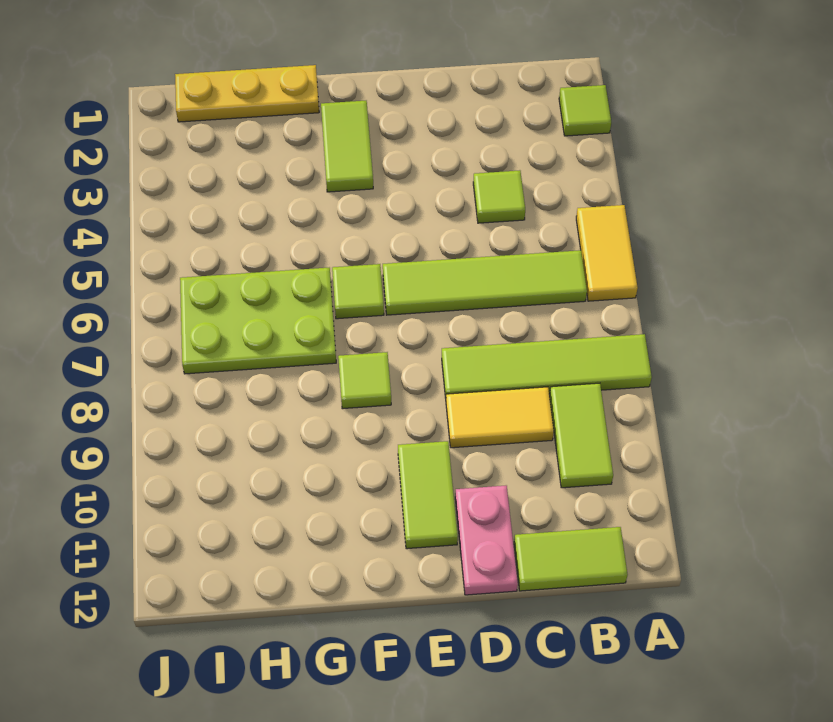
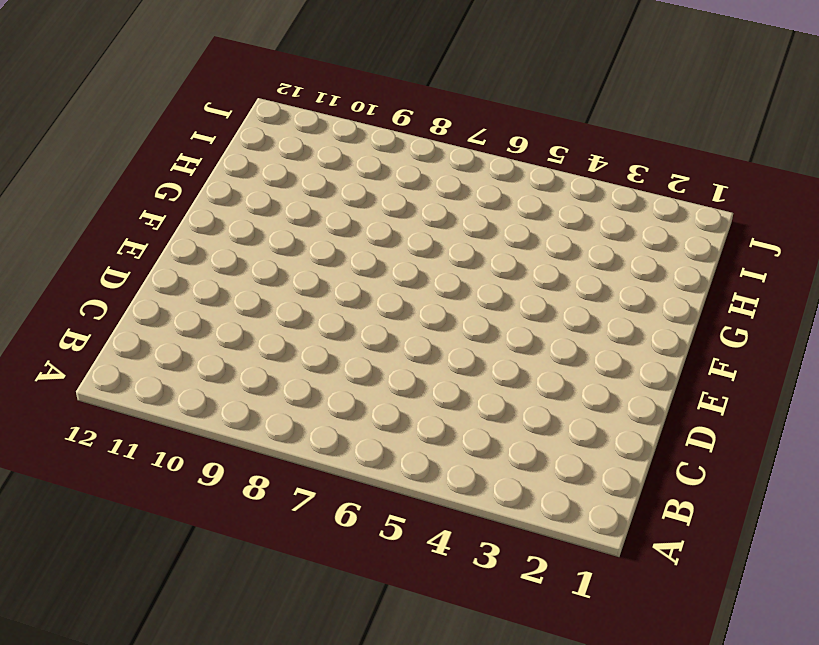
none -> lime tile A2 level 1
none -> yellow tile A5:A6 level 1
none -> lime tile A8:D8 level 1

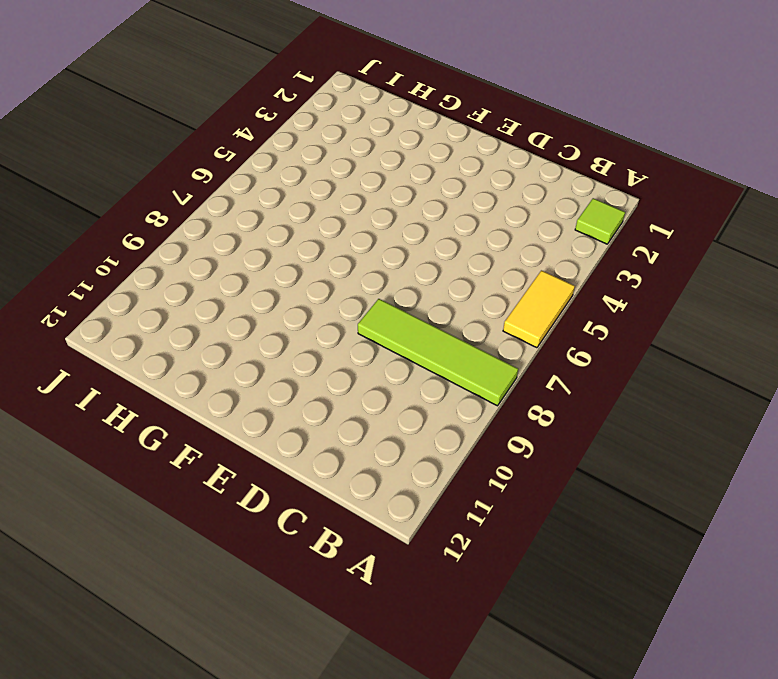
none -> lime tile B6:E6 level 1
none -> lime tile B9:B10 level 1
none -> lime tile B12:C12 level 1

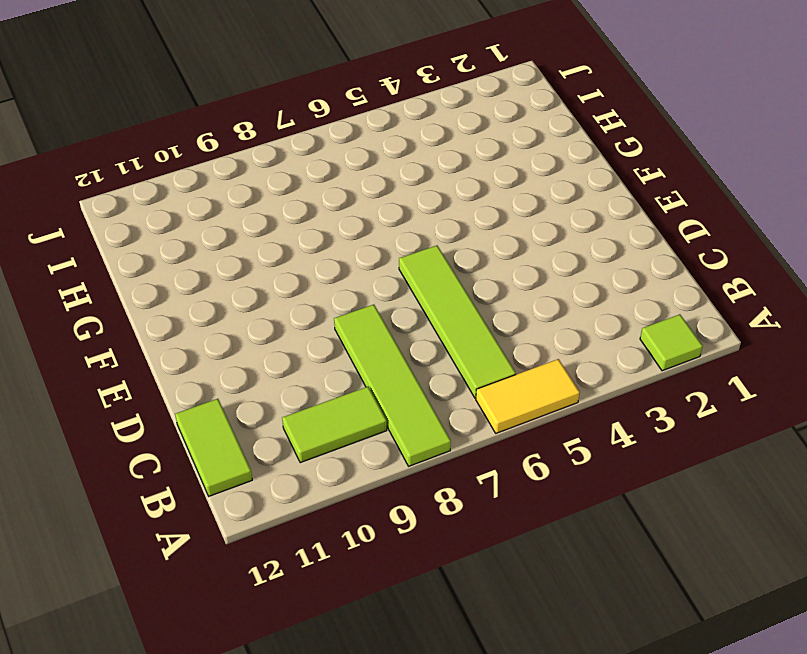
none -> lime tile C4 level 1
none -> yellow tile C9:D9 level 1
none -> pink plate D11:D12 level 1

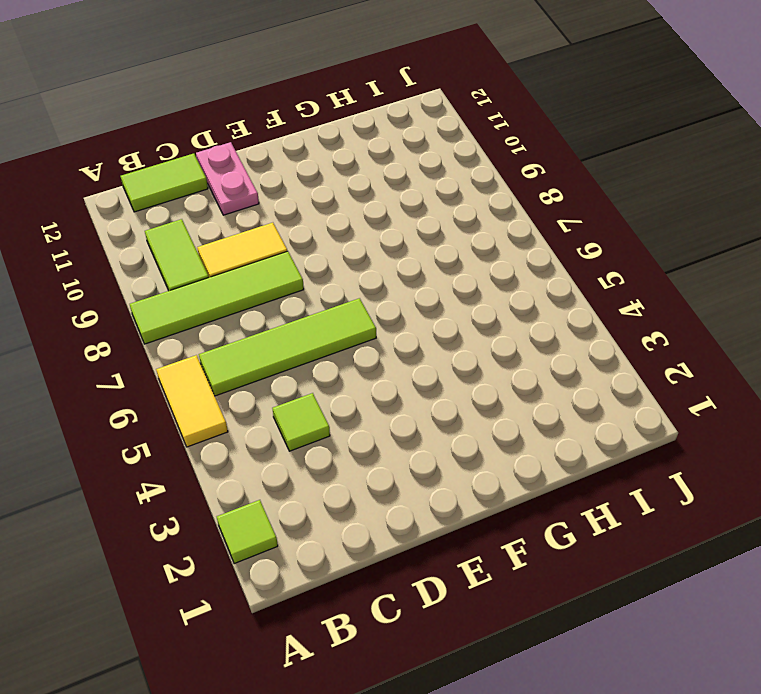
none -> lime tile E10:E11 level 1
none -> lime tile F2:F3 level 1
none -> lime tile F6 level 1

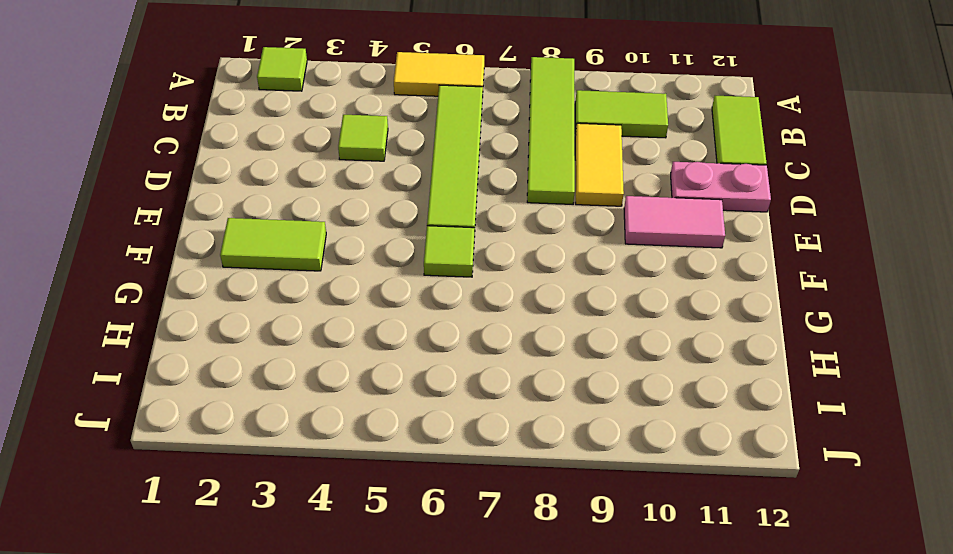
pink tile E10:E11 level 1 -> lime tile E10:E11 level 1
none -> lime tile F8 level 1
none -> yellow plate G1:I1 level 1
none -> lime plate G6:I7 level 1

